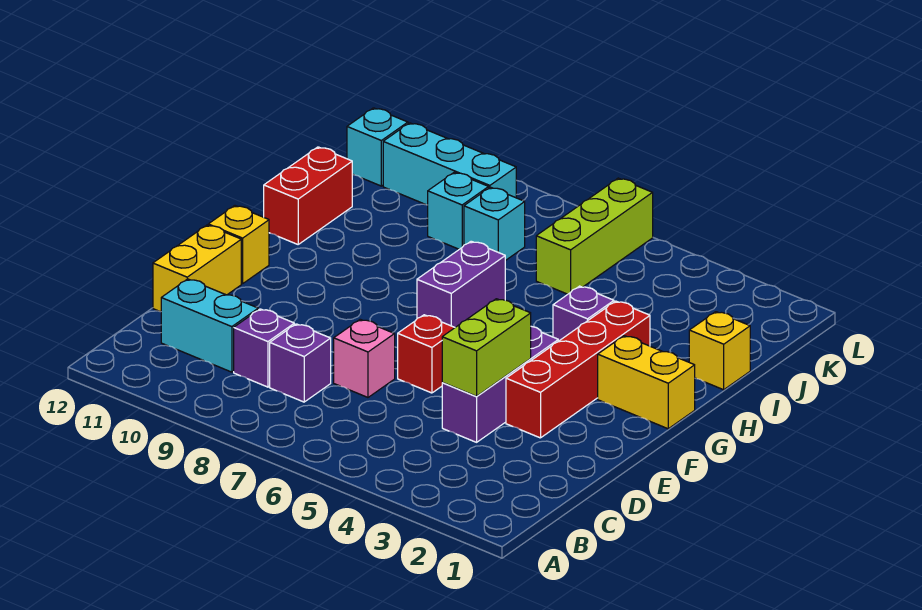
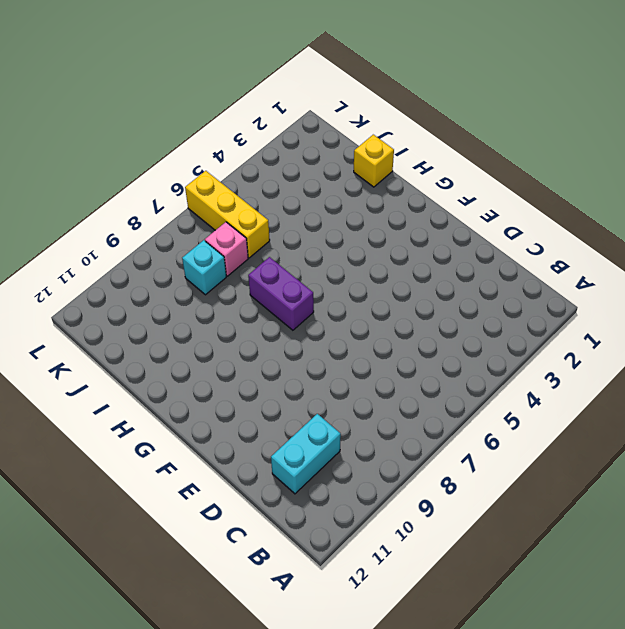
yellow brick J6:L6 level 1 -> lime brick J6:L6 level 1
pink brick J7 level 1 -> pink brick D7 level 1
none -> purple brick C8 level 1
none -> purple brick C9 level 1
none -> purple brick D4:F4 level 1

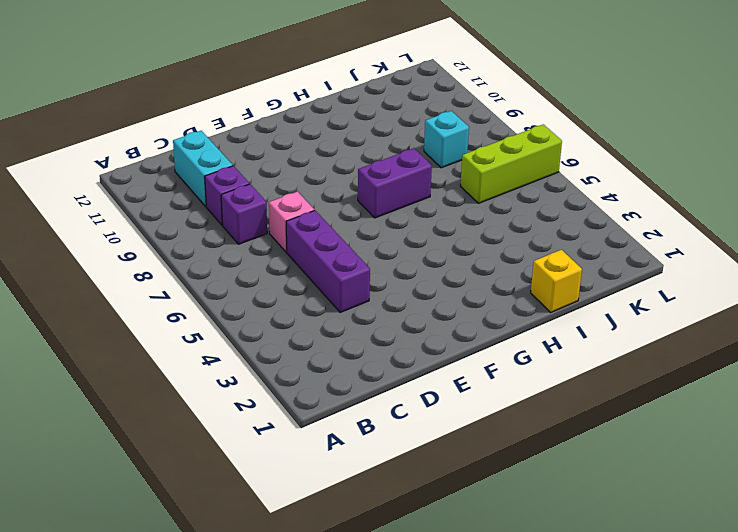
purple brick D4:D6 level 1 -> purple brick D4:F4 level 1
none -> yellow brick D12:E12 level 1
none -> red brick E3:H3 level 1
none -> red brick E6 level 1

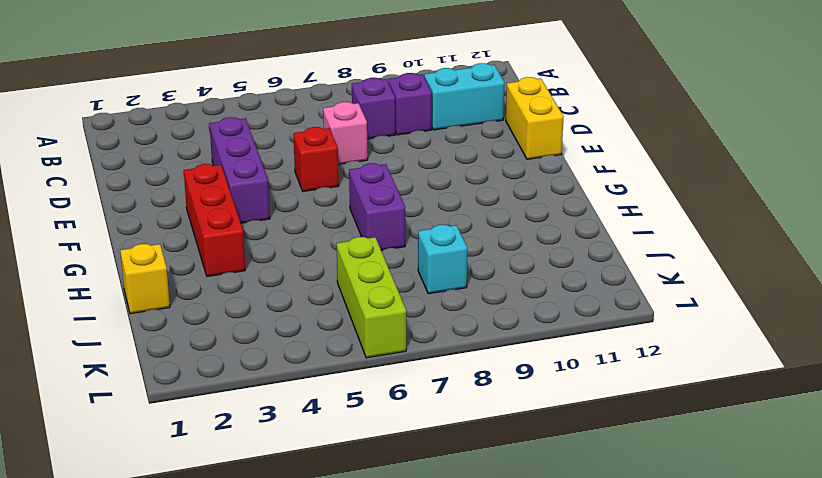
red brick F3:H3 level 1 -> red brick E3:H3 level 1
none -> yellow brick F12 level 1
none -> yellow brick G1:G2 level 1
none -> purple brick H4 level 1

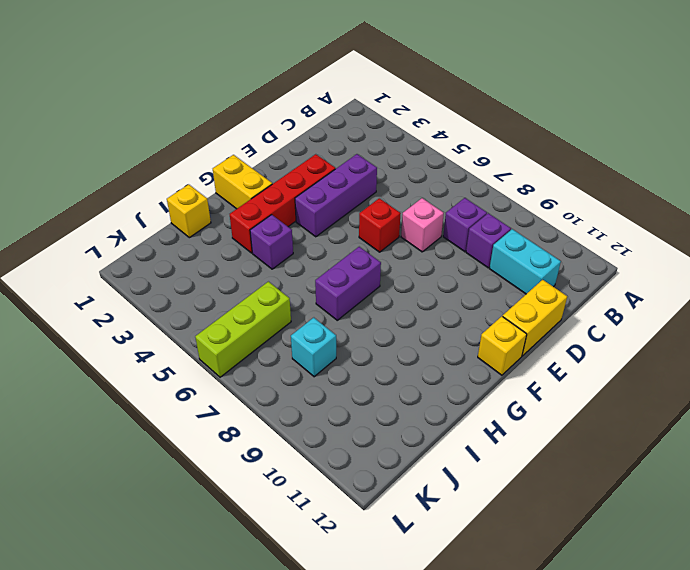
none -> red brick H12:I12 level 1
none -> cyan brick J9 level 1
none -> cyan brick K9:K11 level 1

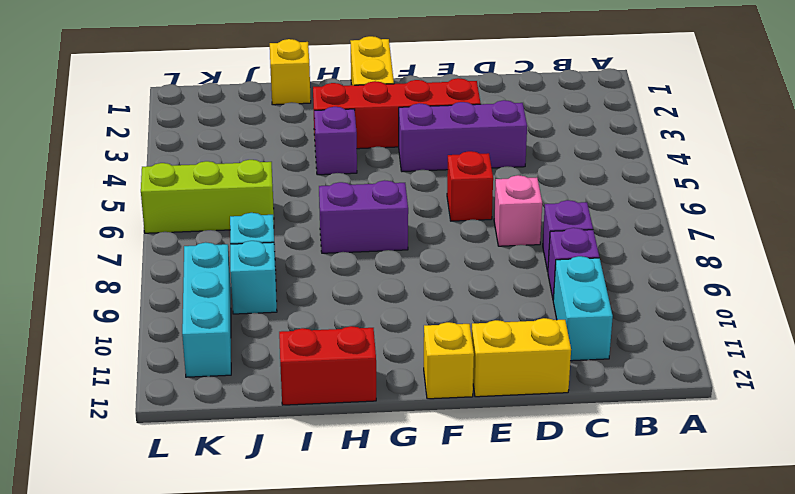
none -> cyan brick K12 level 1
none -> lime brick D4:E4 level 2

